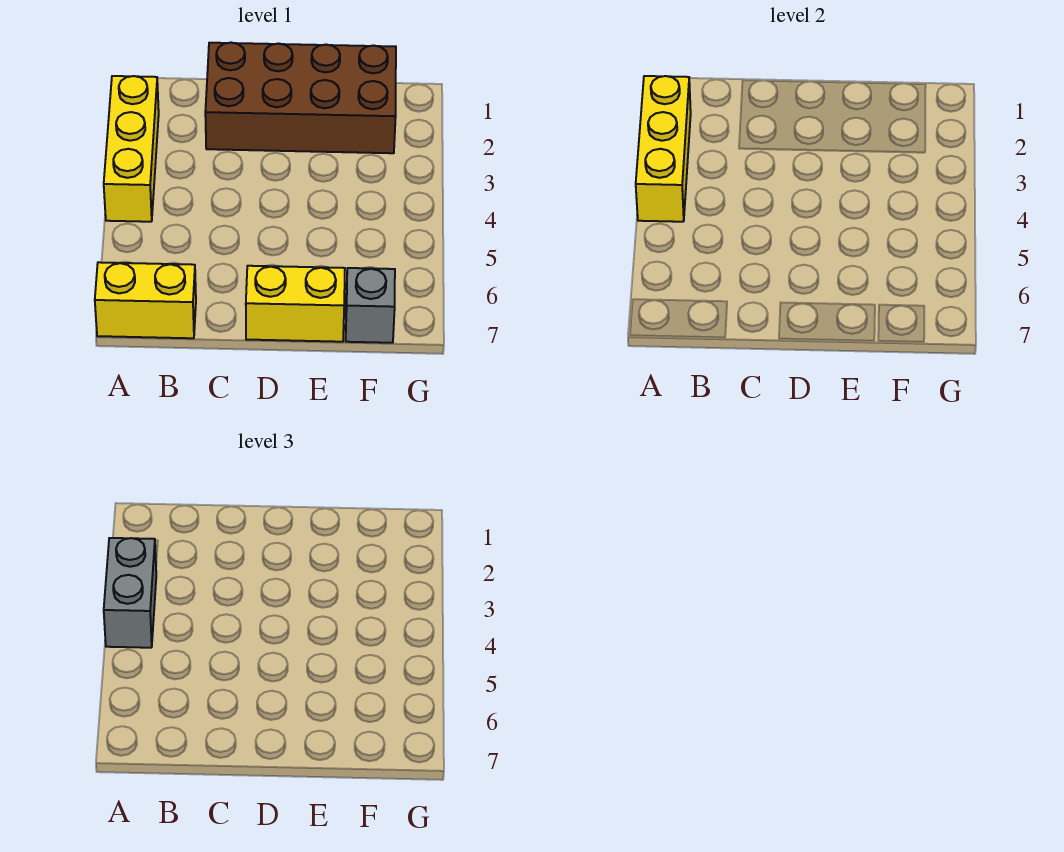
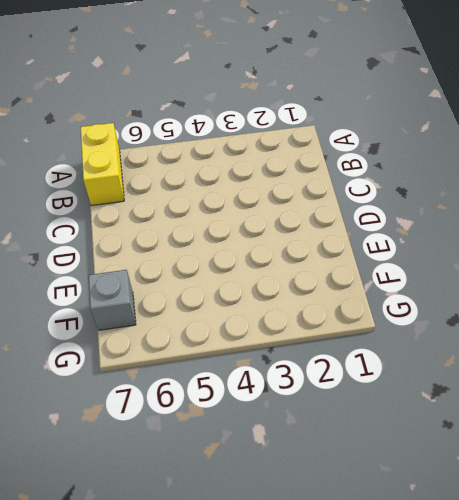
none -> yellow brick A2:A4 level 1
none -> brown brick C1:F2 level 1

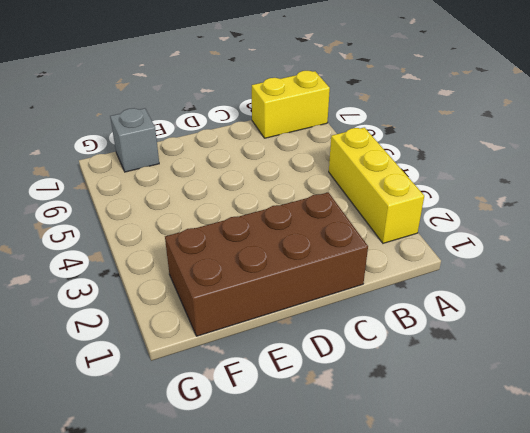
none -> yellow brick D7:E7 level 1
none -> yellow brick A2:A4 level 2

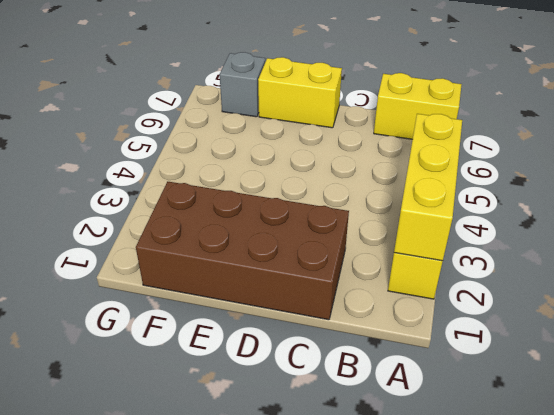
none -> grey brick A3:A4 level 3

